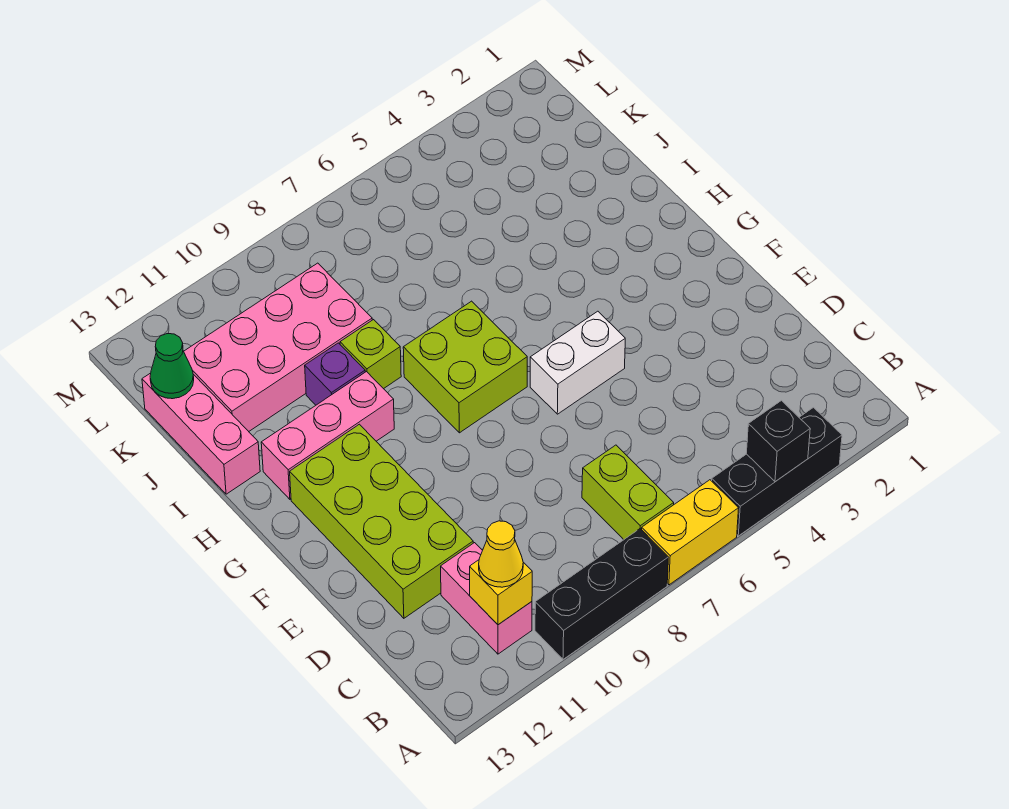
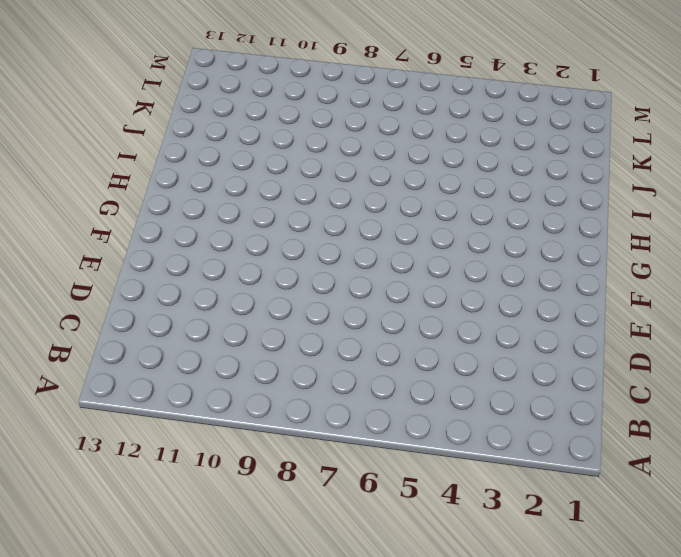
none -> black brick A3:A5 level 1
none -> yellow brick A6:A7 level 1
none -> black brick A8:A10 level 1

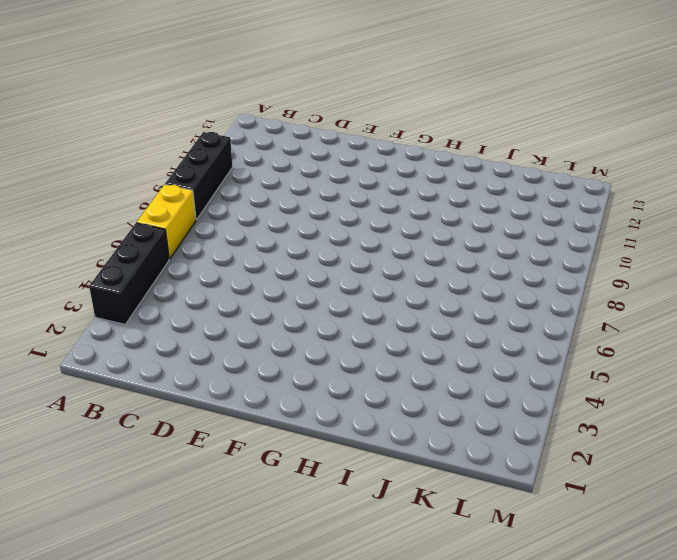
none -> lime brick B7:C7 level 1
none -> pink brick B11:C11 level 1
none -> lime brick D11:G12 level 1

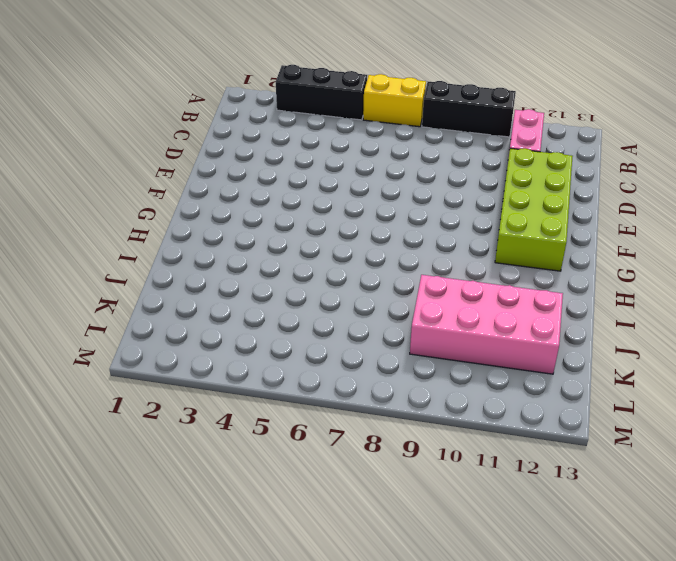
none -> lime brick B7:C7 level 1
none -> white brick F5:F6 level 1
none -> lime brick G7:H8 level 1

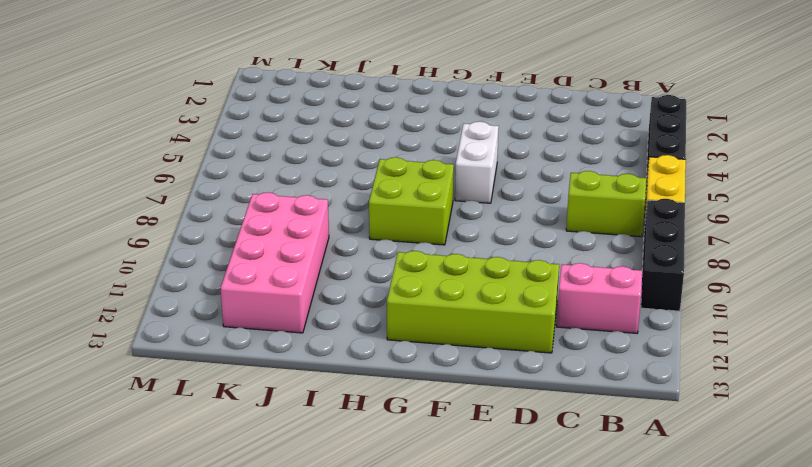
none -> pink brick H10:H12 level 1
none -> lime brick I9 level 1
none -> purple brick I10 level 1

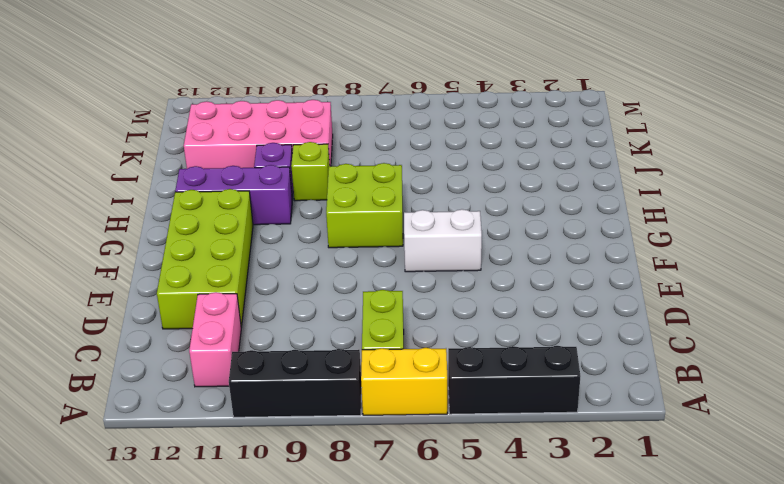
purple brick H10:H12 level 1 -> pink brick H10:H12 level 1
none -> pink brick I13:K13 level 1
none -> black brick A4 level 2
none -> yellow brick B11 level 2

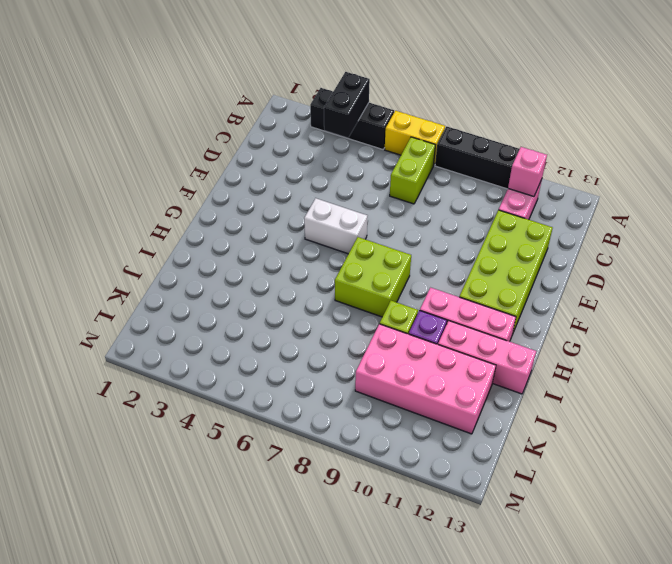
black brick A4:B4 level 2 -> black brick A4 level 2
pink brick B11 level 2 -> yellow brick B11 level 2
pink brick I11:I13 level 1 -> pink brick I13:K13 level 1
none -> green cone K13 level 2
none -> yellow cone B11 level 3

